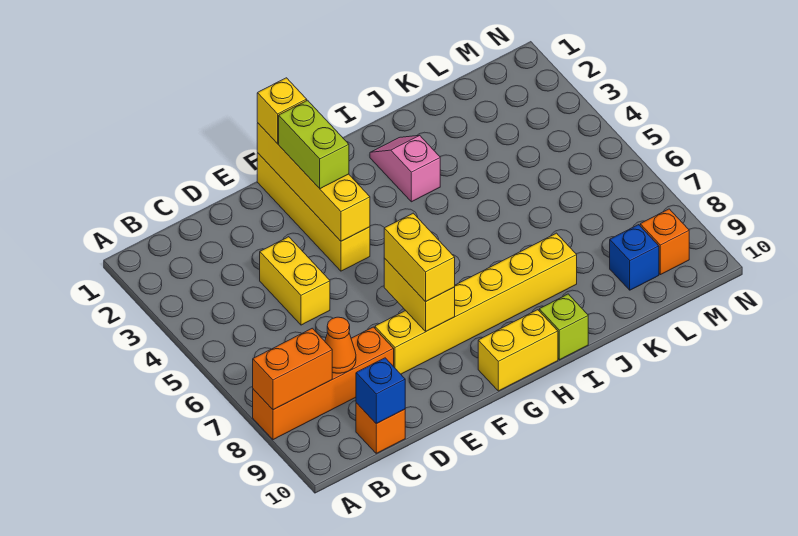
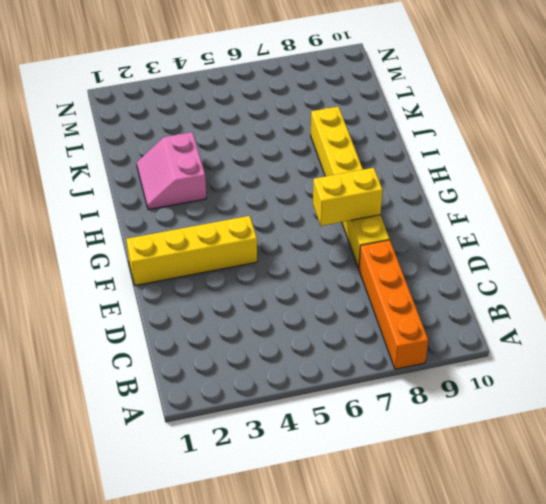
pink slope I2:J3 level 1 top 3 -> pink slope I2:I3 level 1 top 3
none -> orange brick C10 level 1
none -> yellow brick D4:D5 level 1
none -> yellow brick G10:H10 level 1

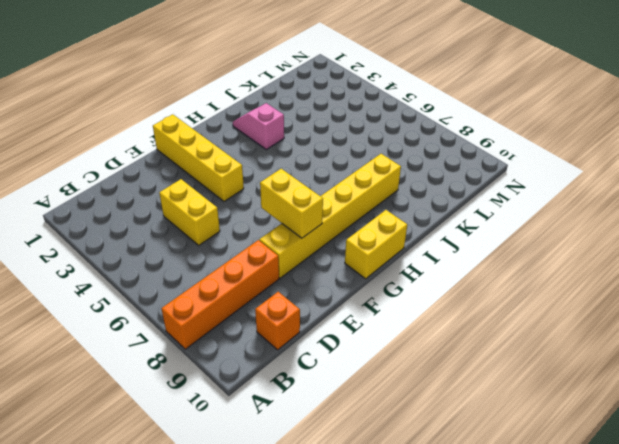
none -> lime brick I10 level 1
none -> blue brick L9 level 1
none -> orange brick M9 level 1

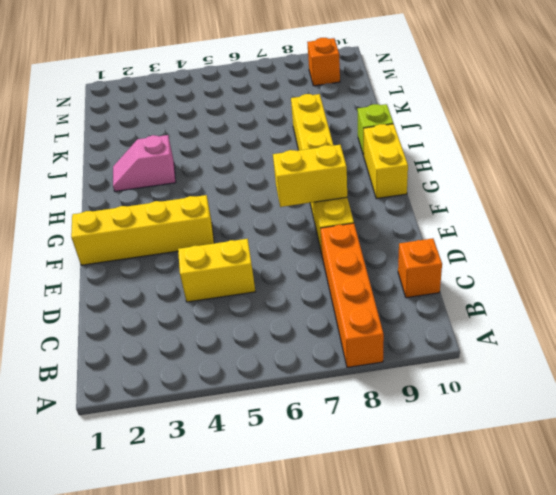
none -> blue brick L9 level 1
none -> orange brick A8:B8 level 2
none -> orange cone C8 level 2

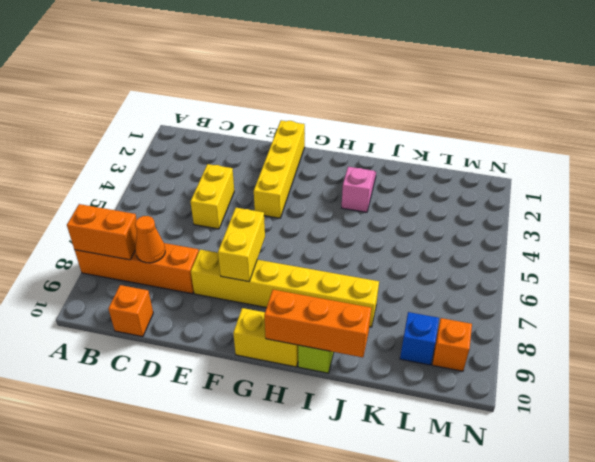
orange brick H10:J10 level 2 -> none
none -> blue brick C10 level 2
none -> yellow brick F1:F4 level 2
none -> yellow brick F1 level 3

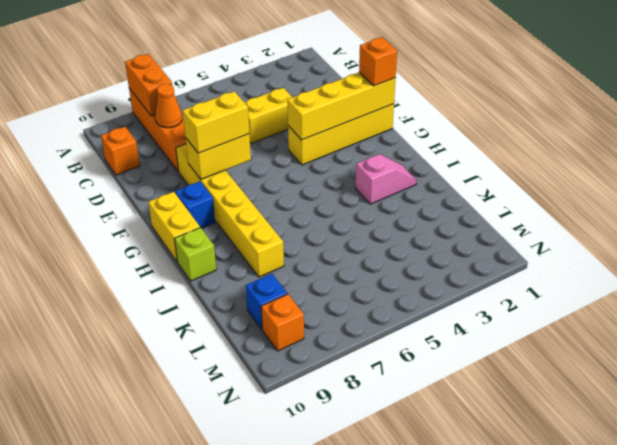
orange brick F1 level 3 -> yellow brick F1 level 3
blue brick G9 level 1 -> blue brick C10 level 2
none -> lime brick F2:F3 level 3

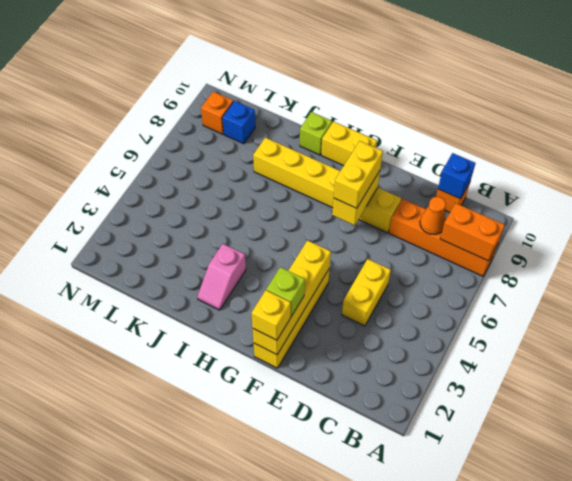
lime brick F2 level 3 -> lime brick F2:F3 level 3

